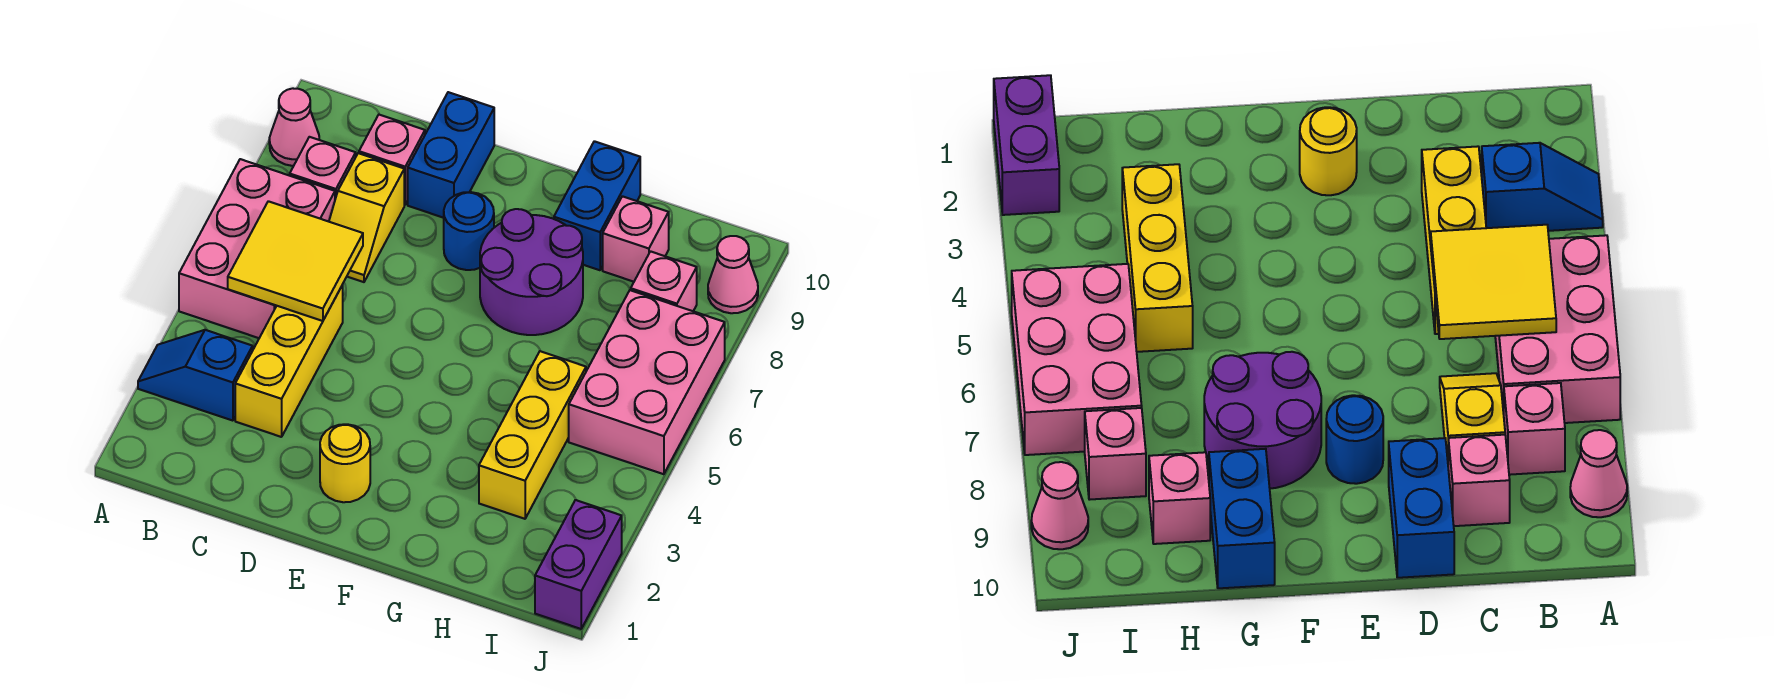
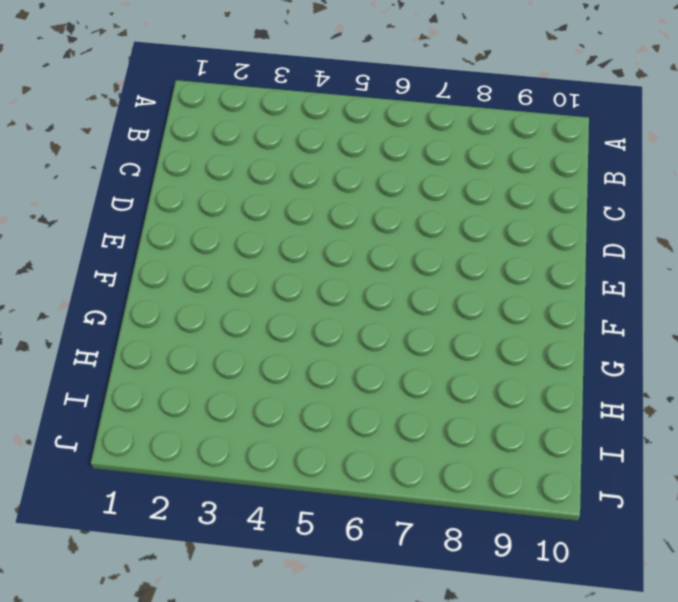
none -> blue slope A3:B3 level 1 top B
none -> pink brick A5:B7 level 1
none -> pink cone A9 level 1

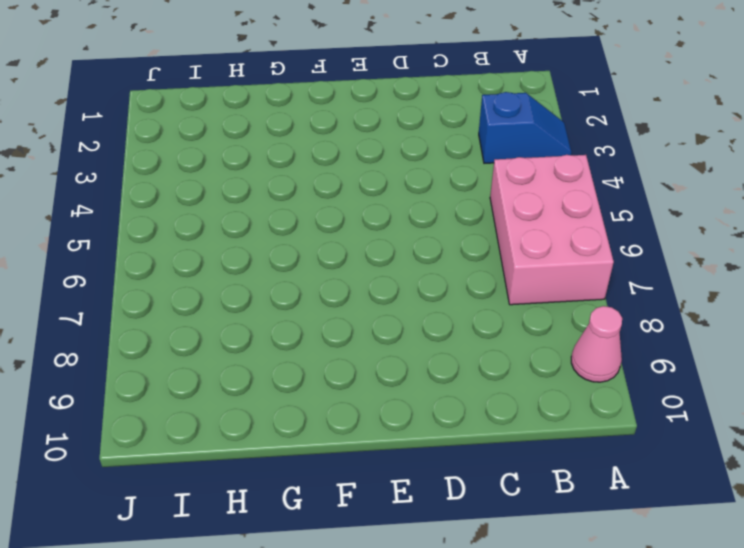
none -> pink brick B8 level 1
none -> yellow brick C3:C5 level 1
none -> yellow slope C7:C8 level 1 top 8

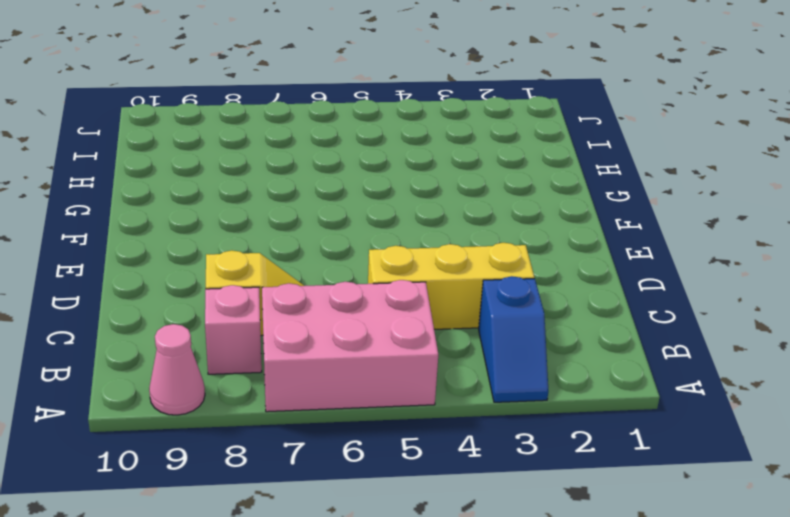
none -> pink brick C9 level 1
none -> blue brick D9:D10 level 1
none -> yellow round brick E2 level 1

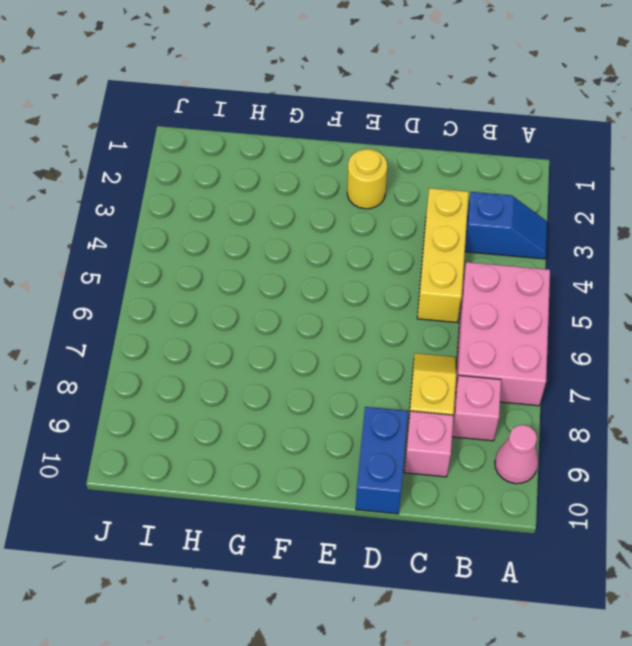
none -> blue round brick E8 level 1
none -> purple round brick F7:G8 level 1
none -> blue brick G9:G10 level 1

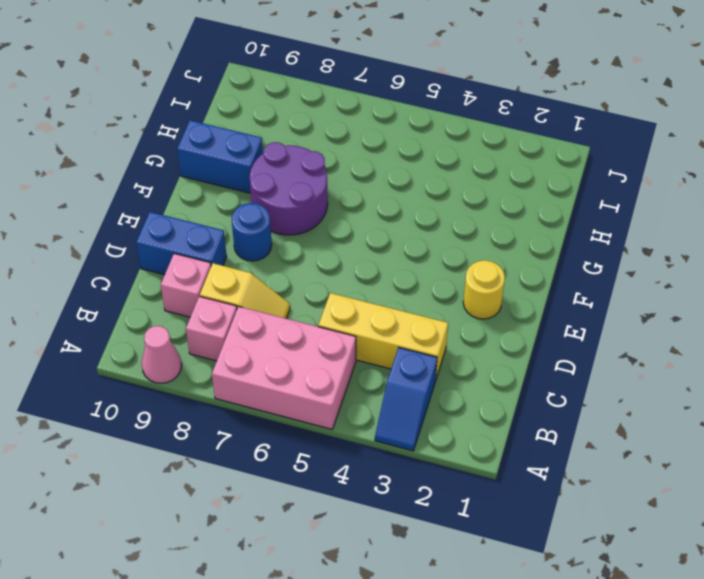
none -> yellow brick H3:H5 level 1
none -> pink brick H9 level 1
none -> pink brick I5:J7 level 1

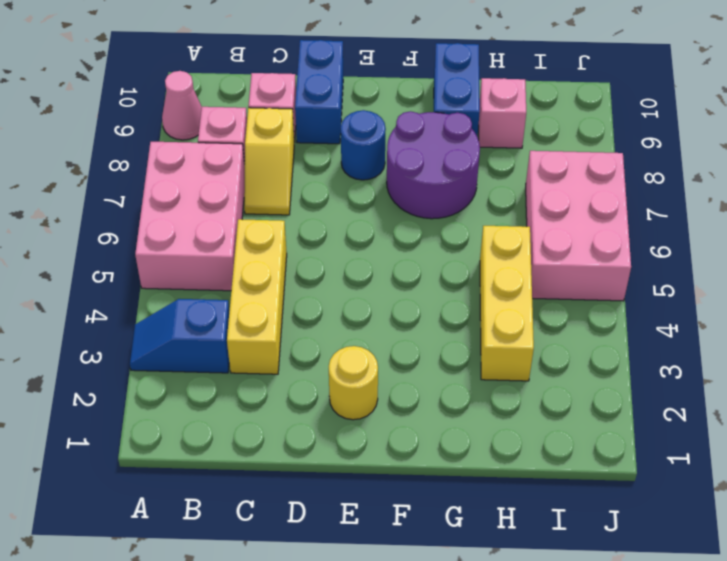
none -> pink brick I8 level 1
none -> purple brick J1:J2 level 1
none -> pink cone J9 level 1

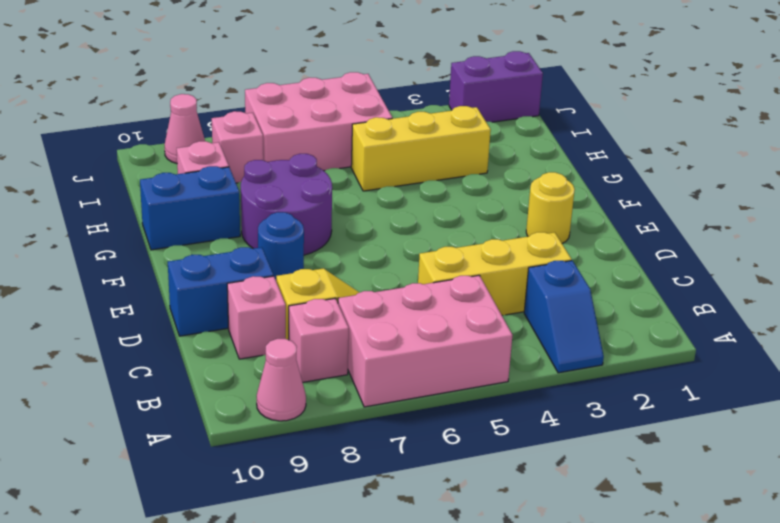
none -> yellow tile B5:C6 level 2

